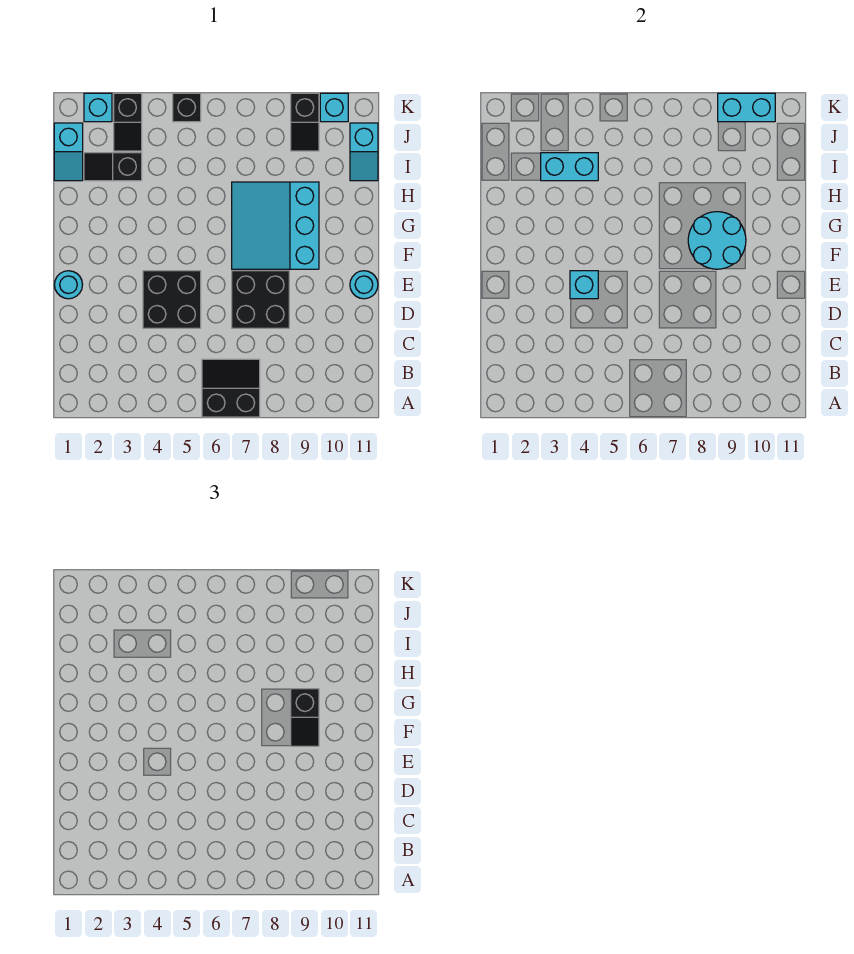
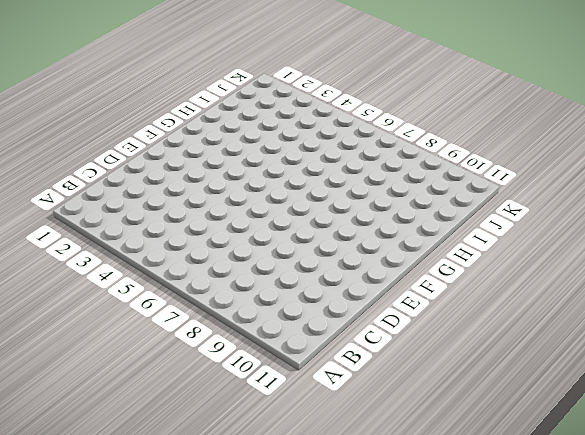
none -> black slope A6:B7 level 1 top A
none -> black brick D4:E5 level 1
none -> black brick D7:E8 level 1

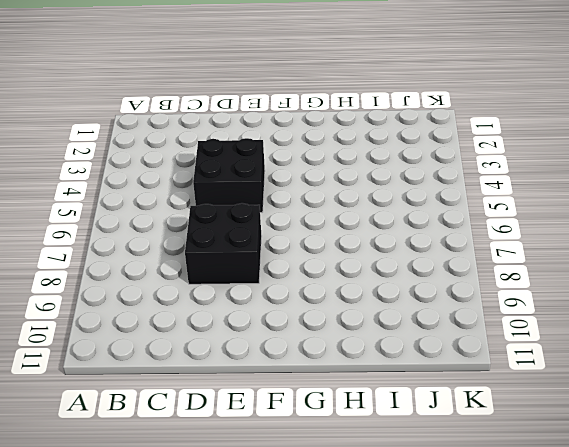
none -> black slope A6:B7 level 1 top A
none -> cyan round brick E1 level 1
none -> cyan round brick E11 level 1

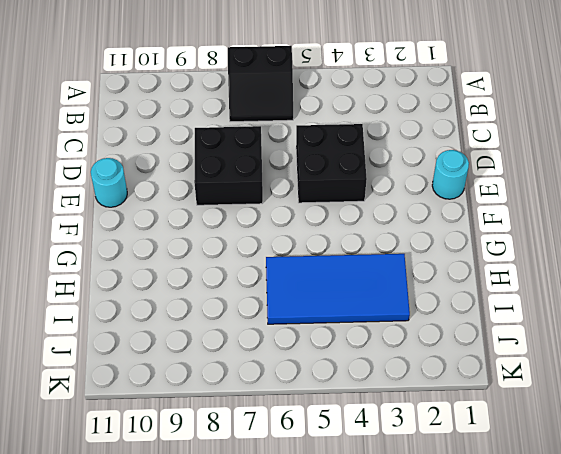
blue tile H3:I6 level 1 -> black slope I2:I3 level 1 top 3
none -> cyan slope F7:H9 level 1 top 9
none -> cyan slope I1:J1 level 1 top J
none -> cyan slope I11:J11 level 1 top J

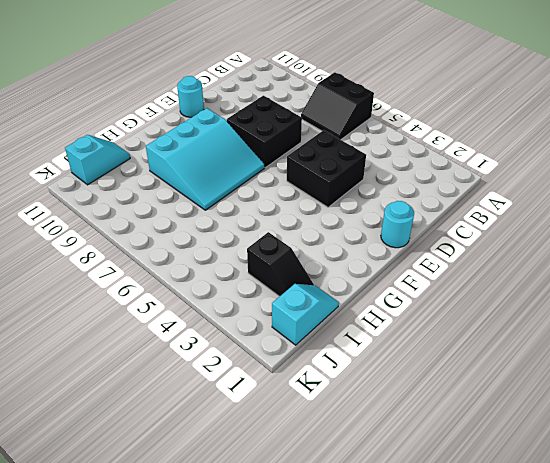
none -> black slope J3:K3 level 1 top K
none -> black slope J9:K9 level 1 top K
none -> cyan brick K2 level 1

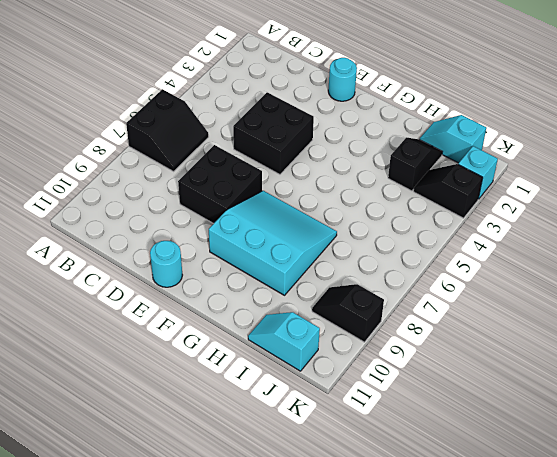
none -> black brick K5 level 1
none -> cyan brick K10 level 1
none -> cyan brick E4 level 2

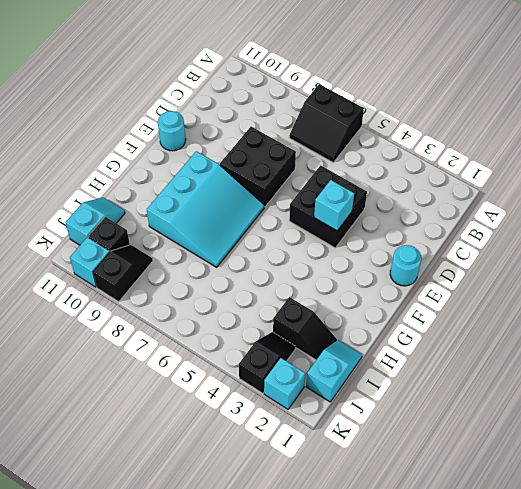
black brick J10 level 1 -> black brick K5 level 1
none -> cyan round brick F8:G9 level 2
none -> cyan brick I3:I4 level 2
none -> cyan brick K9:K10 level 2

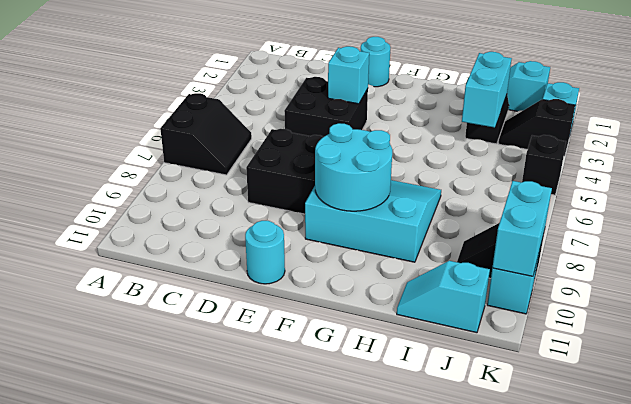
none -> black slope F9:G9 level 3 top G

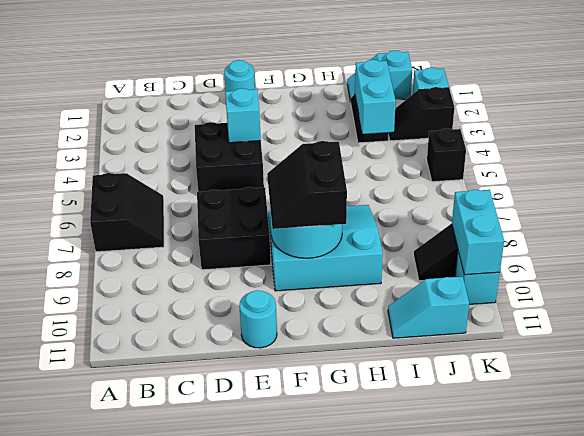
black slope F8:G9 level 3 top G -> black slope F9:G9 level 3 top G

